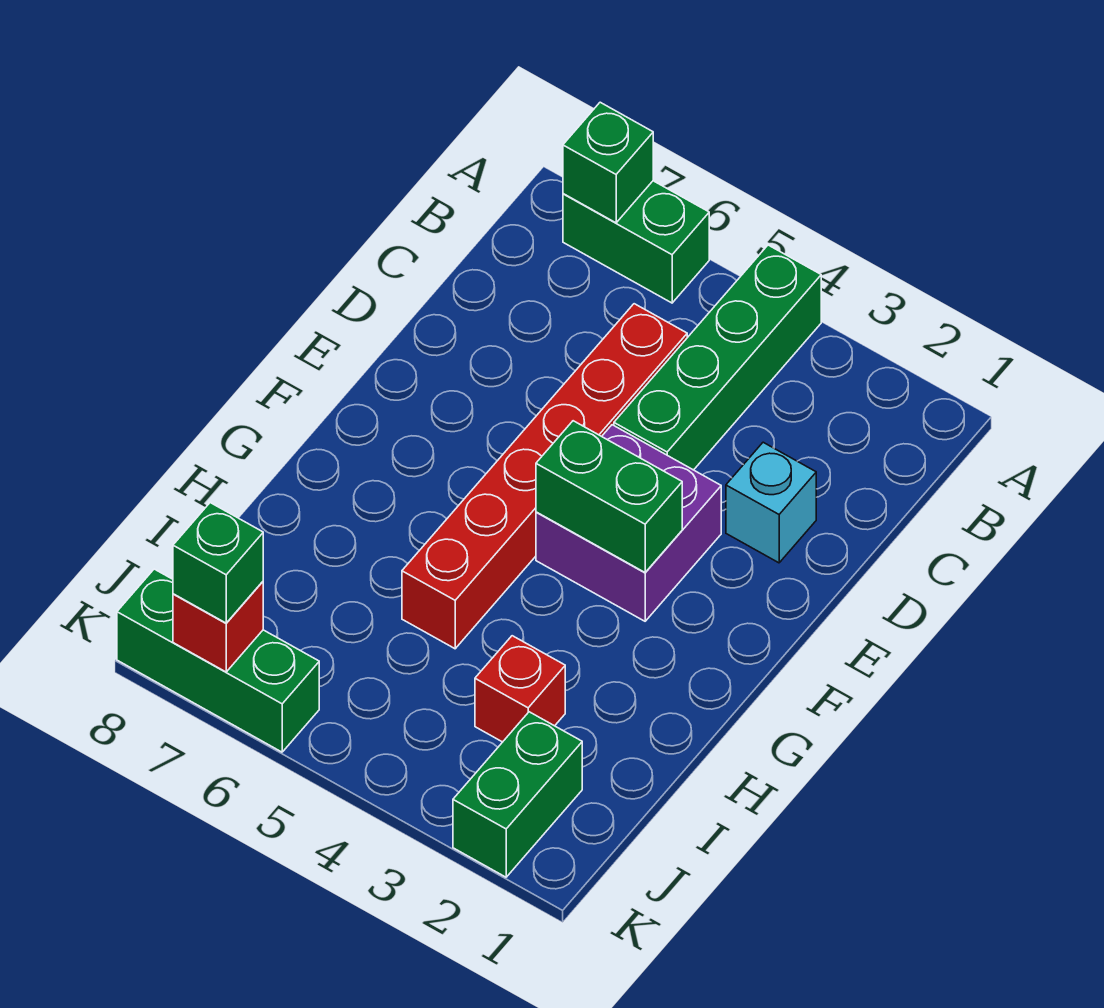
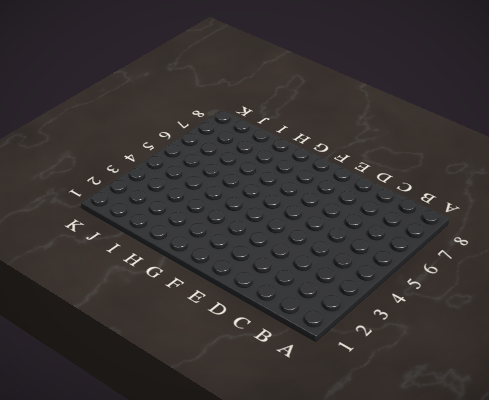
none -> green brick A4:D4 level 1
none -> green brick A6:A7 level 1
none -> red brick C5:H5 level 1

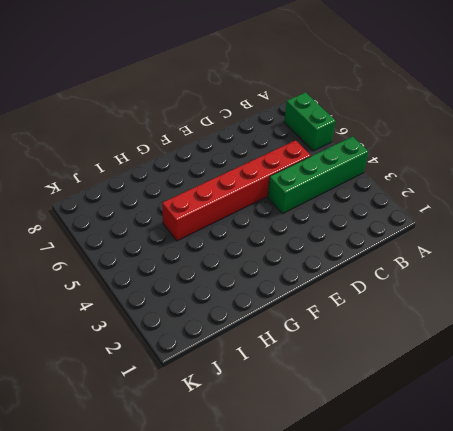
none -> cyan brick D2 level 1
none -> purple brick E3:F4 level 1
none -> red brick I3 level 1

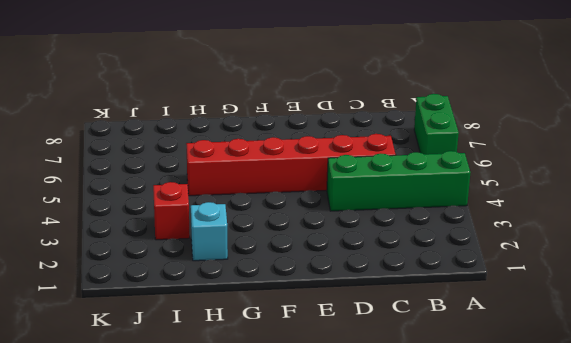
cyan brick H2 level 1 -> cyan brick D2 level 1
none -> purple brick E3:F4 level 1
none -> green brick J2:K2 level 1
none -> green brick K6:K8 level 1

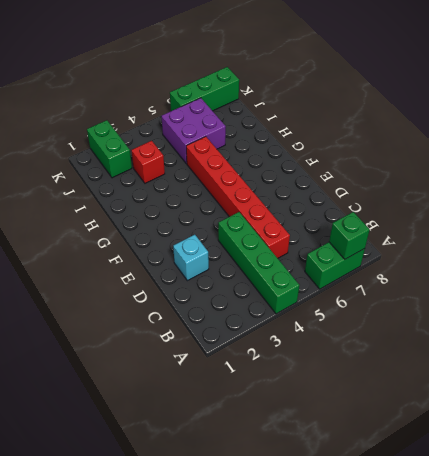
purple brick I5:J6 level 1 -> purple brick E3:F4 level 1
none -> green brick F3:F4 level 2
none -> red brick K7 level 2
none -> green brick K7 level 3

